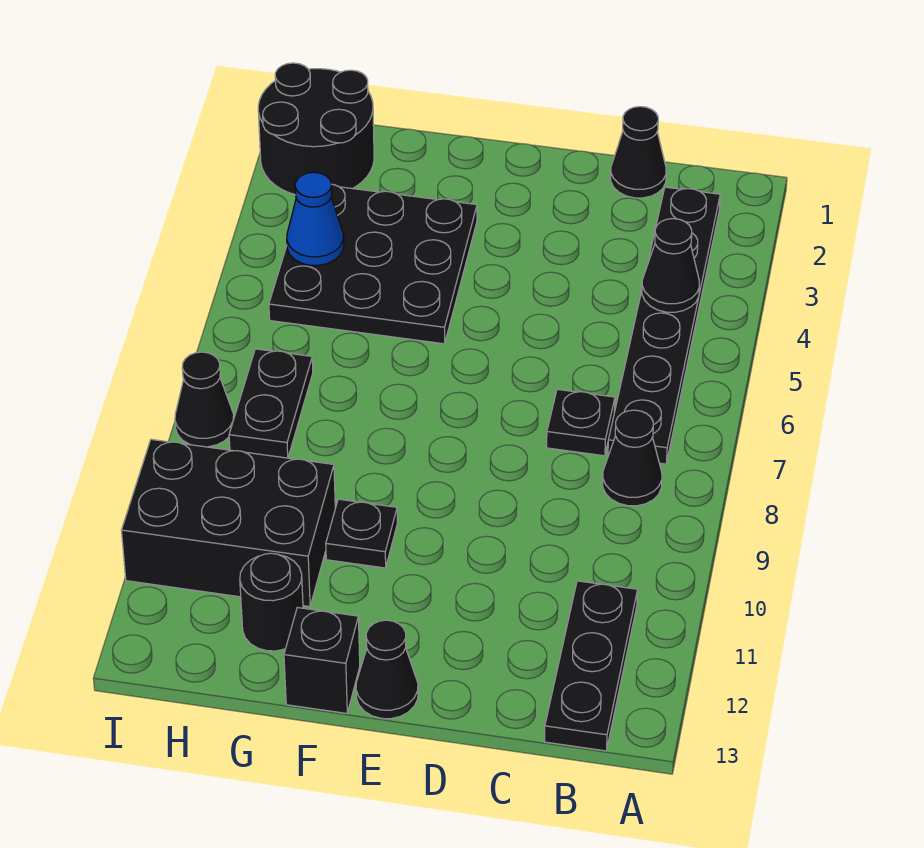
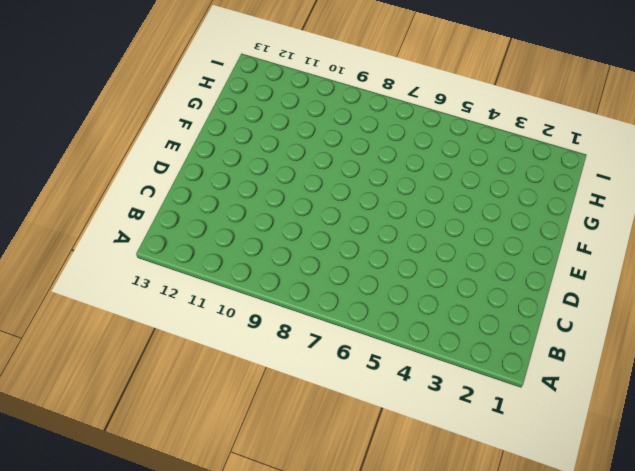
none -> black plate B2:B7 level 1
none -> black cone B8 level 1
none -> black plate B11:B13 level 1

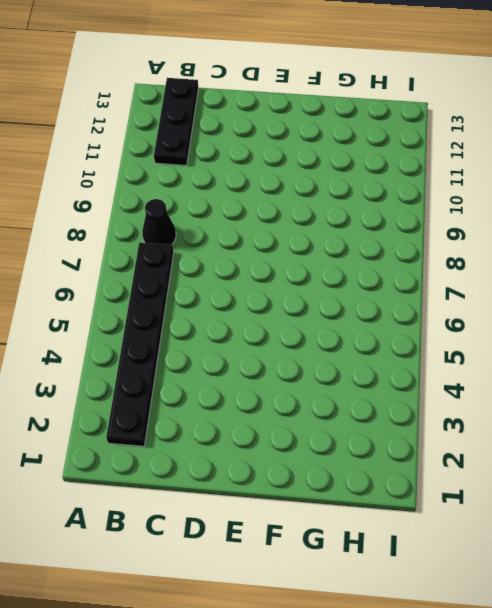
none -> black cone C1 level 1
none -> black plate C7 level 1
none -> black cone E13 level 1

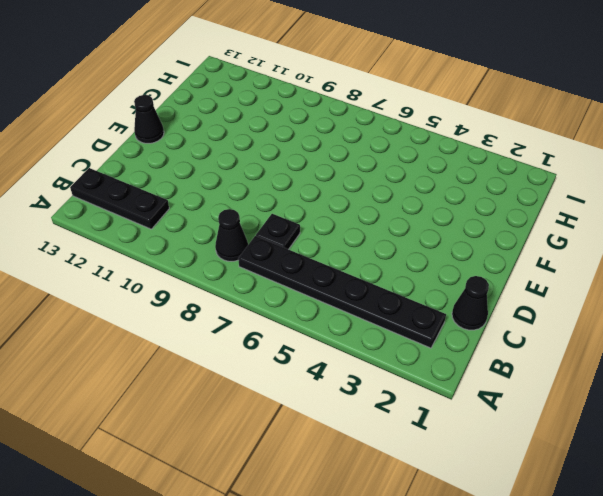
none -> black plate F3:H5 level 1
none -> black plate F10 level 1
none -> black brick F13 level 1

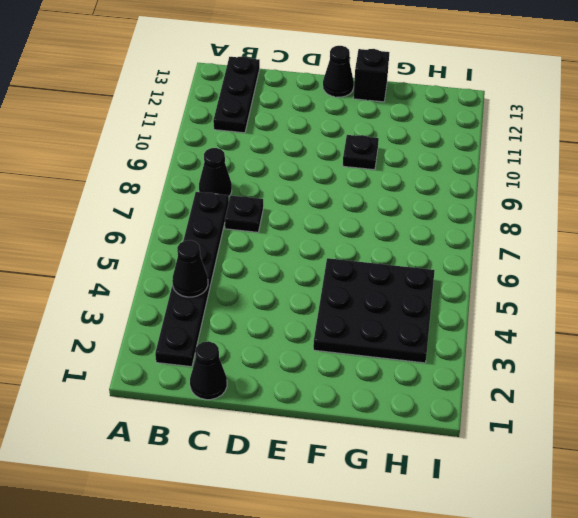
none -> black brick G10:I11 level 1
none -> black round brick G12 level 1
none -> black round brick H1:I2 level 1

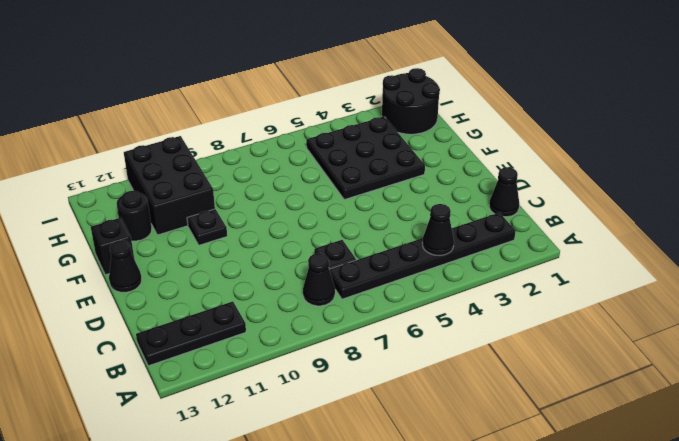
none -> black plate H7:H8 level 1
none -> black cone I8 level 1
none -> blue cone H4 level 2

